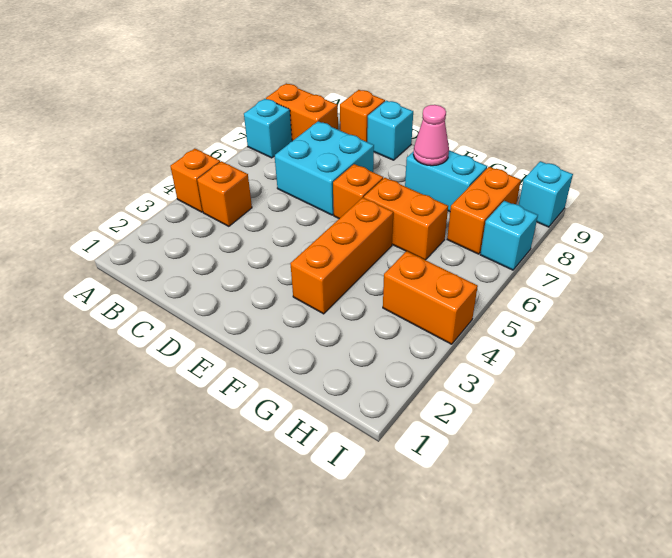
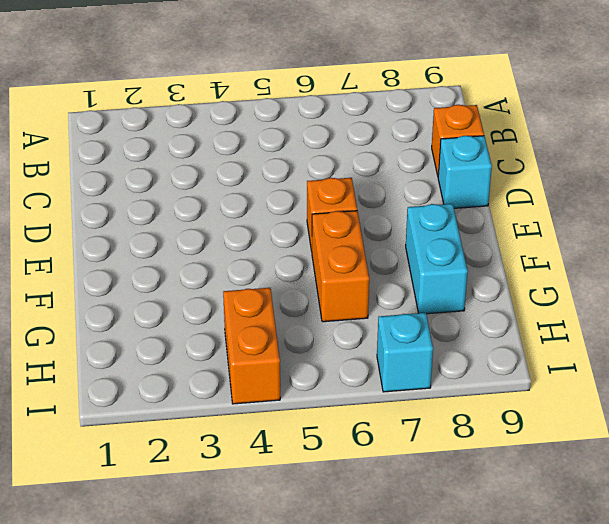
none -> orange brick A4 level 1
none -> cyan brick A7 level 1
none -> orange brick A8:B8 level 1

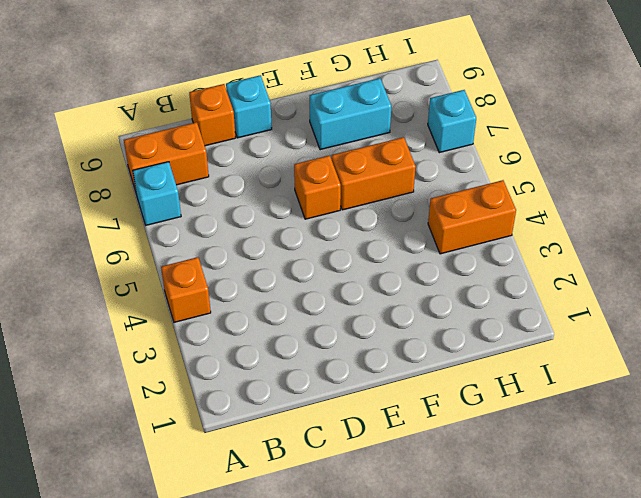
none -> orange brick B4 level 1
none -> cyan brick C6:D7 level 1
none -> orange brick F3:F5 level 1

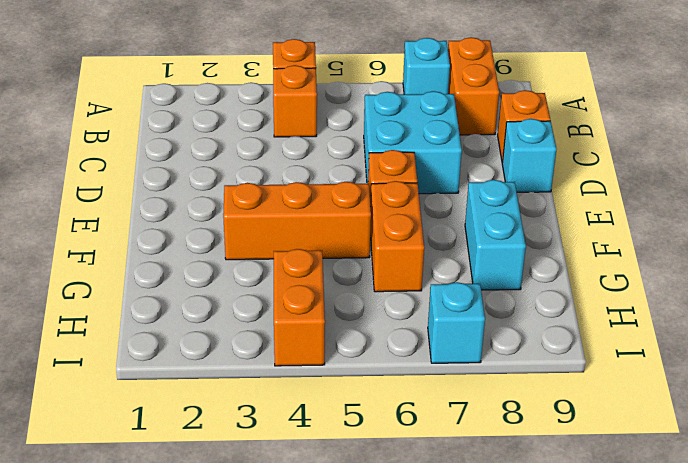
none -> orange brick H7:H8 level 1
none -> cyan brick I9 level 1
none -> pink cone F8 level 2

